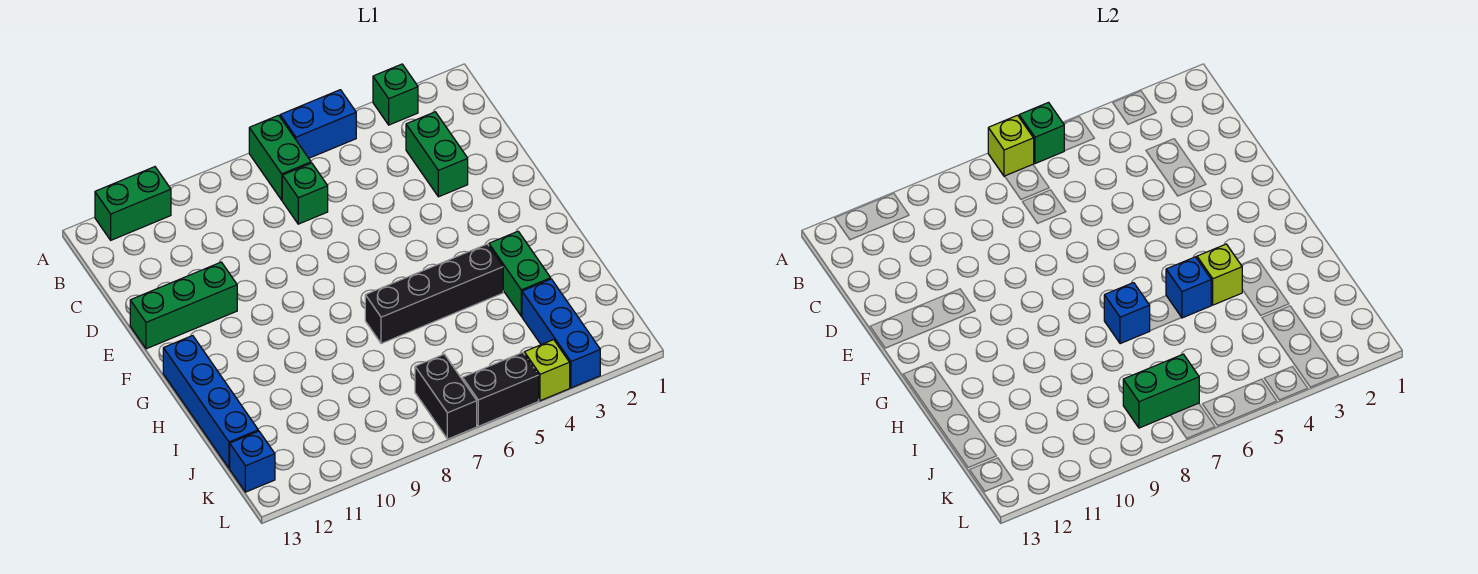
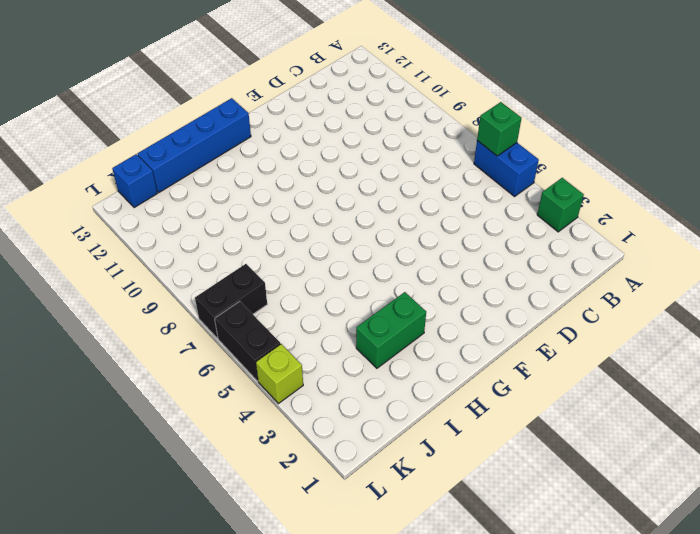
none -> green brick A7:B7 level 1
none -> green brick A11:A12 level 1
none -> green brick C3:D3 level 1

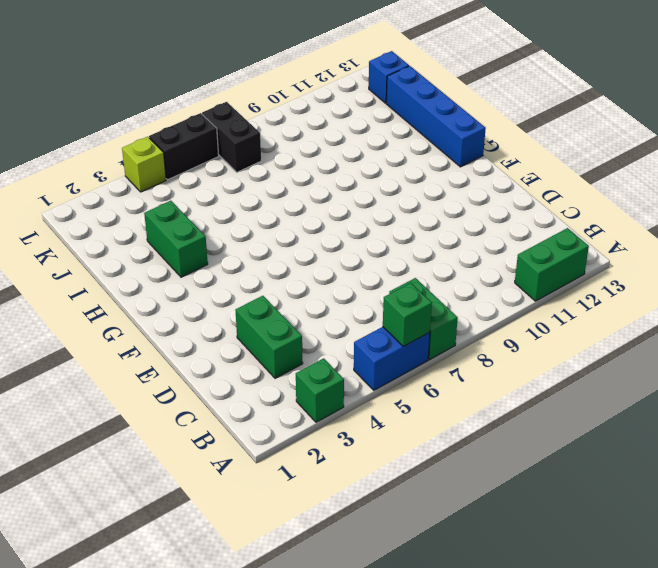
none -> green brick C7 level 1
none -> green brick E11:E13 level 1
none -> black brick H4:H7 level 1

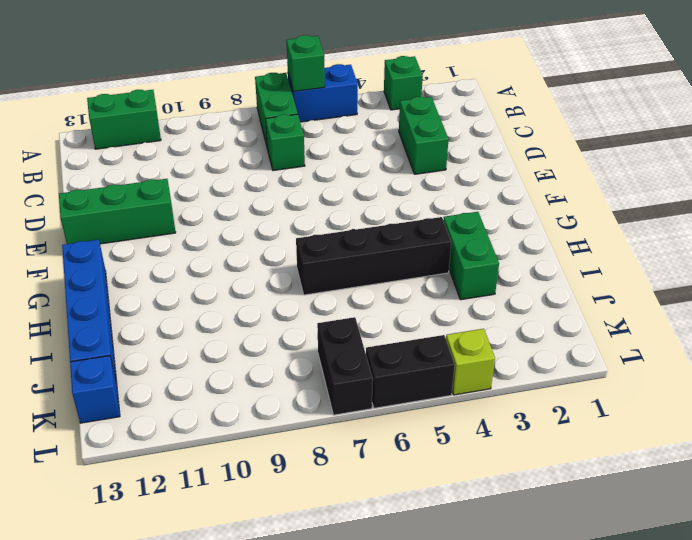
none -> blue brick J3:L3 level 1
none -> lime brick A7 level 2
none -> lime brick H4 level 2

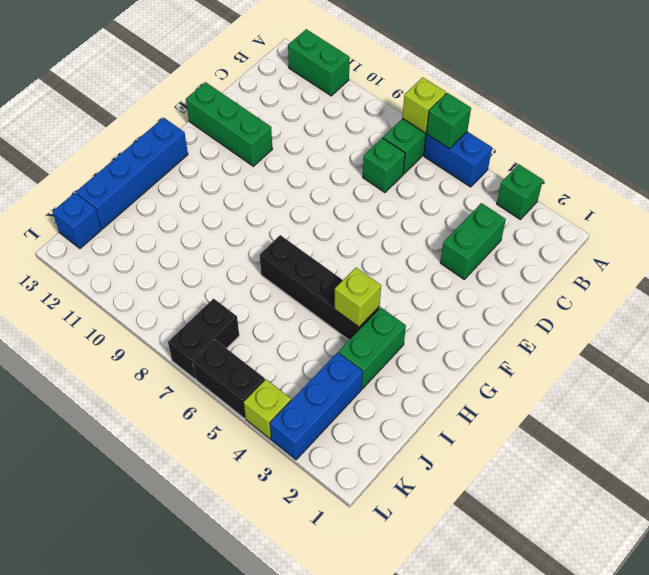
none -> blue brick H5 level 2
none -> blue brick H7 level 2
none -> green brick K7:K8 level 2

